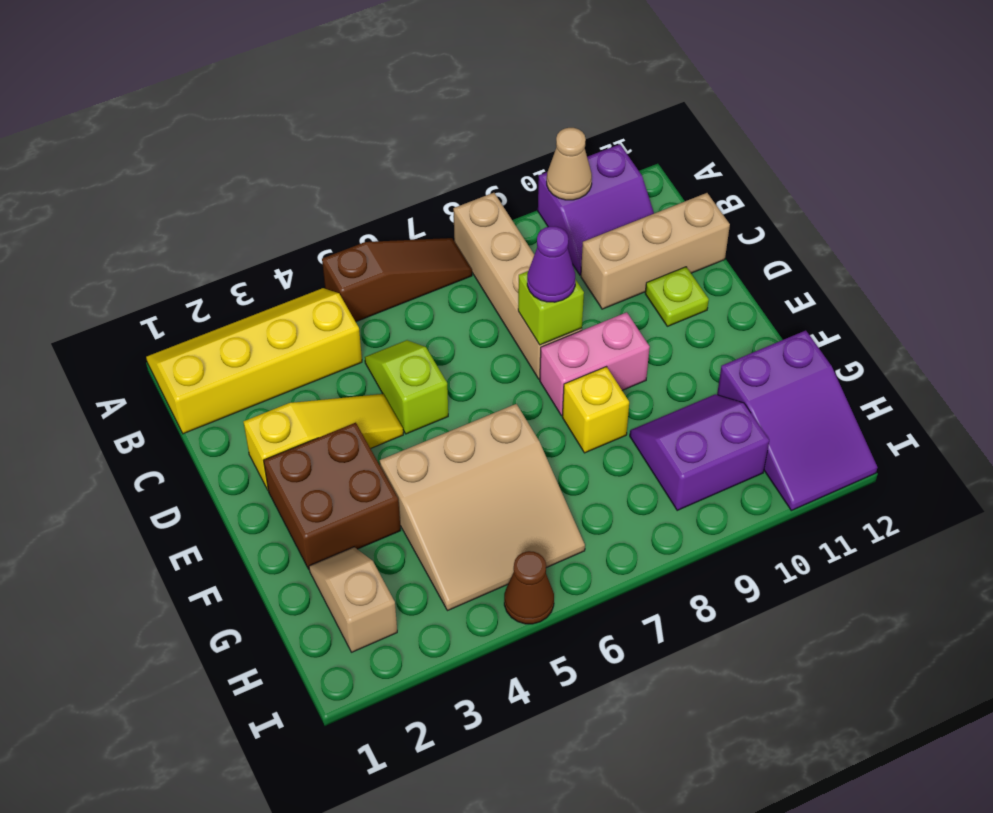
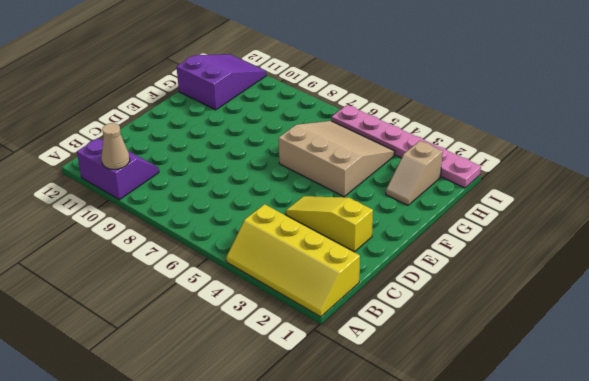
pink plate I1:I6 level 1 -> brown cone I5 level 1
none -> brown slope A5:A7 level 1 top 5
none -> tan brick A8:D8 level 1
none -> lime slope C5:D5 level 1 top D

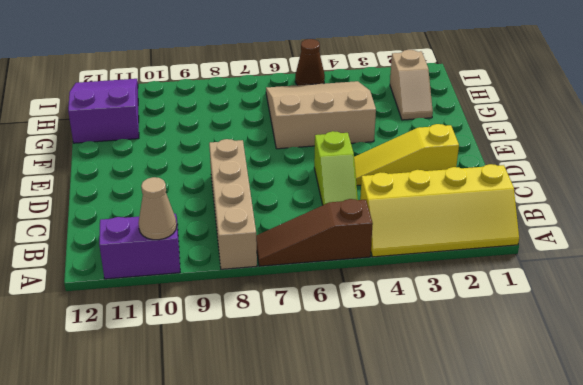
none -> tan brick C10:C12 level 1
none -> lime plate D11 level 1
none -> brown brick E2:F3 level 1

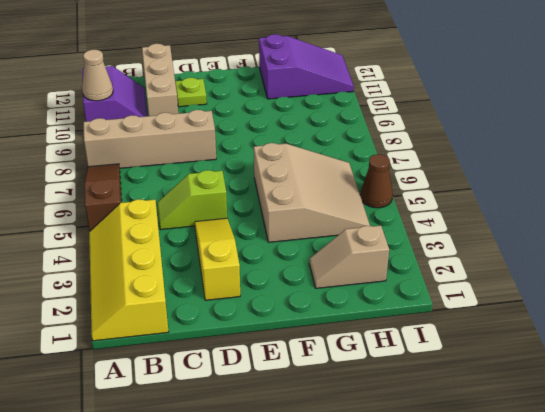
none -> brown brick E2:F3 level 1
none -> pink brick E8:E9 level 1
none -> yellow brick F8 level 1

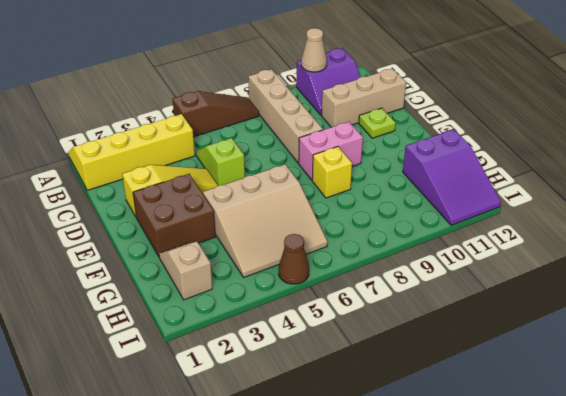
none -> purple slope G9:H10 level 1 top H
none -> lime brick D8 level 2
none -> purple cone D8 level 3

